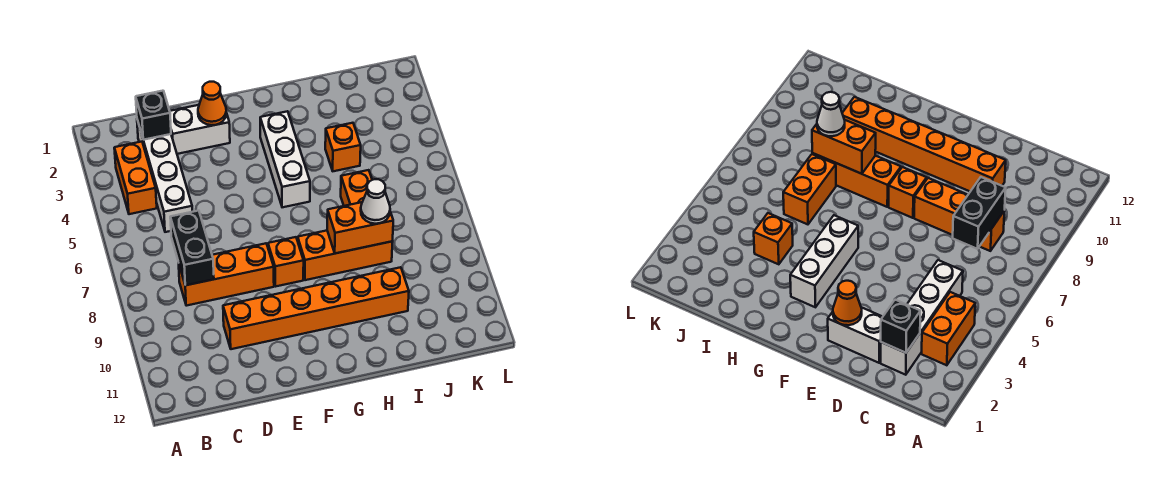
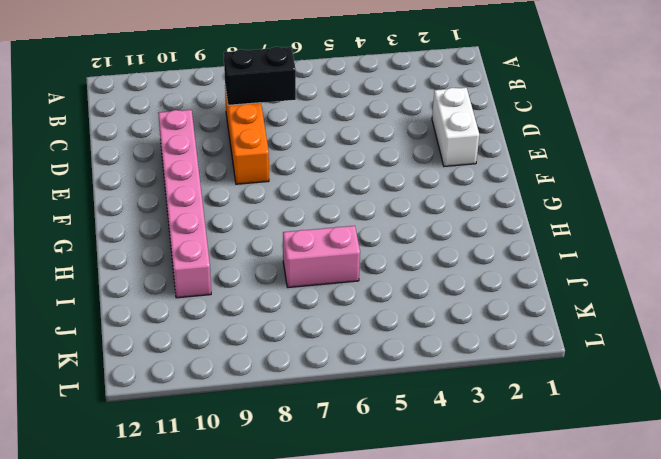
pink brick D10:I10 level 1 -> orange brick D10:I10 level 1
pink brick I6:I7 level 1 -> orange brick I6:I7 level 1
none -> orange brick B3:B4 level 1
none -> white brick C2:C5 level 1
none -> orange brick F8 level 1

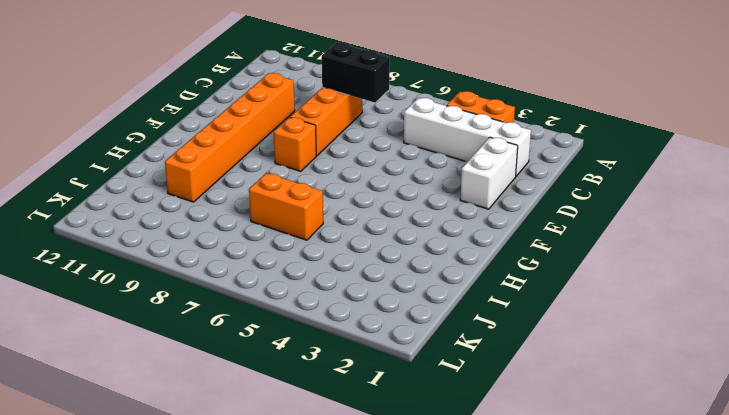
none -> white brick G3:G5 level 1
none -> orange brick G8:I8 level 1
none -> orange brick I4 level 1

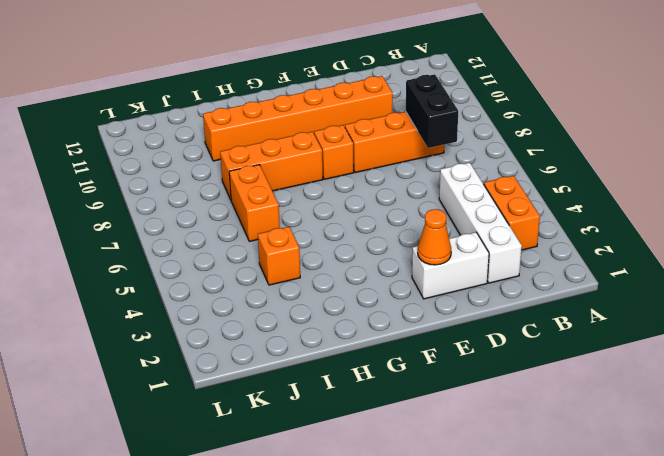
none -> white brick G3:G5 level 1
none -> black brick C2 level 2
none -> orange brick H8:I8 level 2

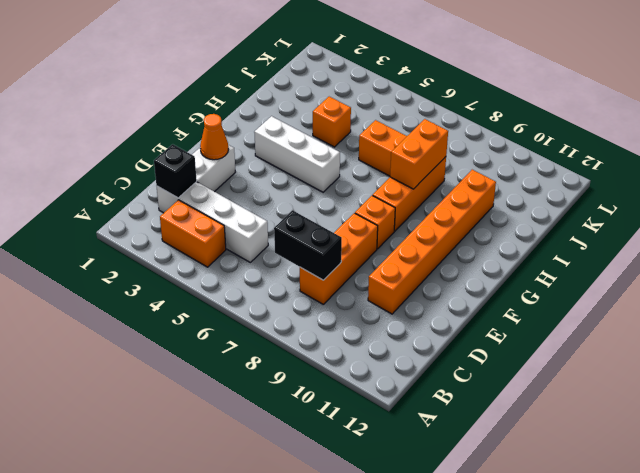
none -> white cone I8 level 3

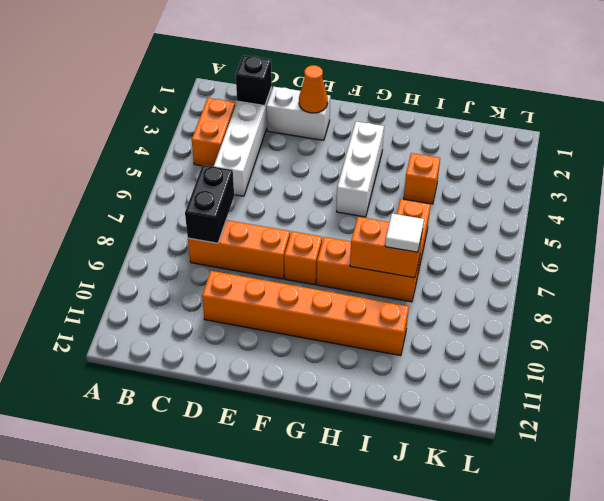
white tile I8 level 3 -> white cone I8 level 3

